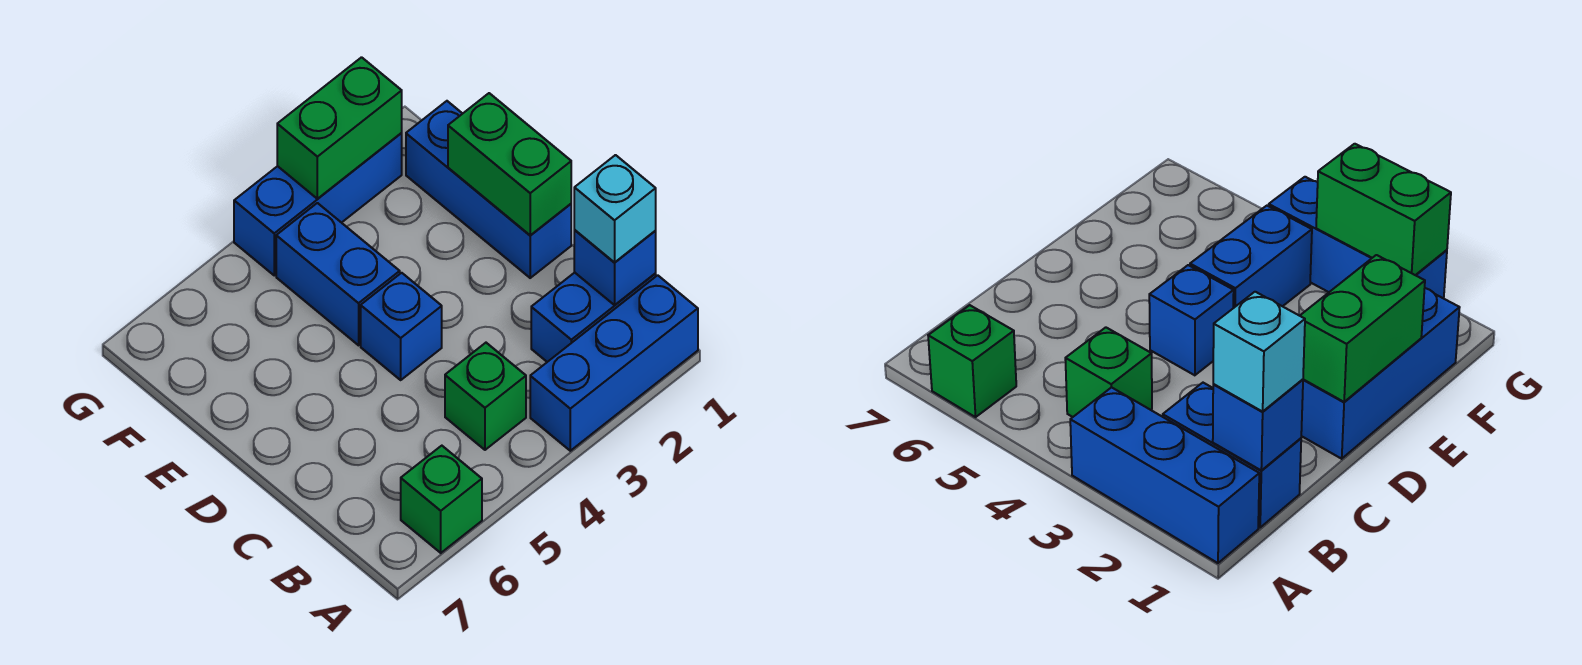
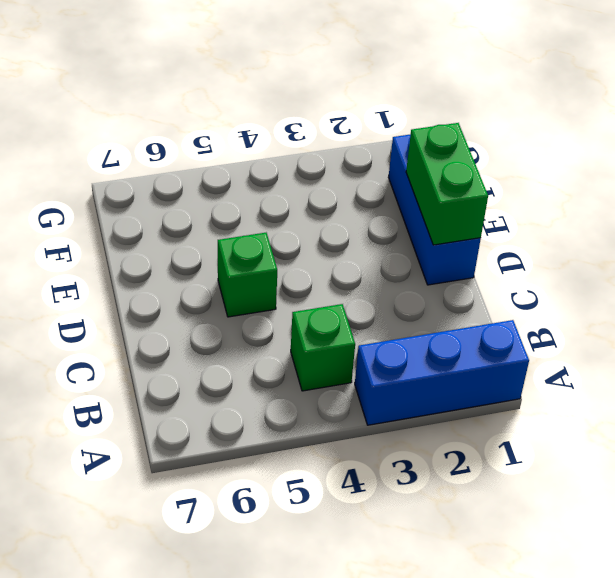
green brick D5 level 1 -> green brick A6 level 1
none -> blue brick B1:B2 level 1
none -> blue brick D4 level 1
none -> blue brick E4:F4 level 1

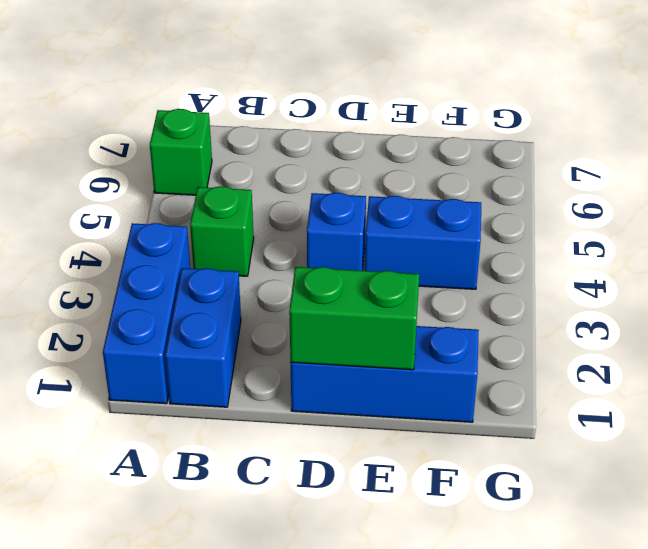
none -> blue brick G2:G4 level 1
none -> blue brick B1 level 2
none -> green brick G2:G3 level 2

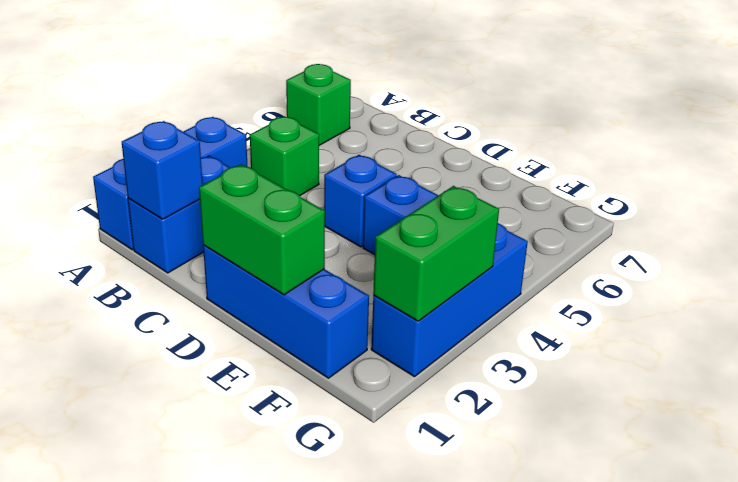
none -> cyan brick B1 level 3

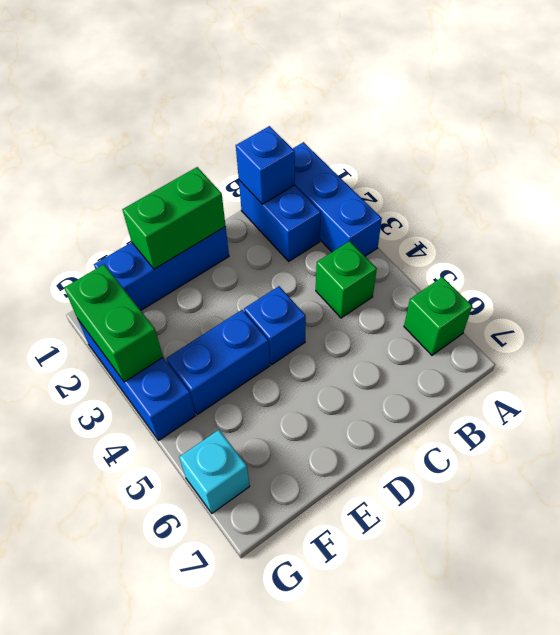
cyan brick G6 level 1 -> cyan brick B1 level 3

